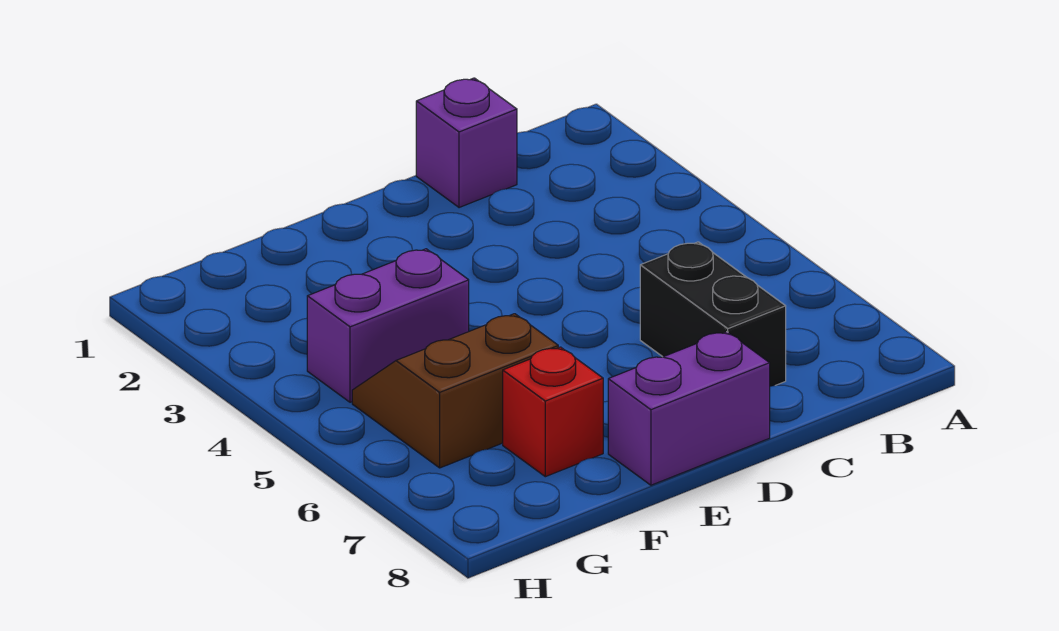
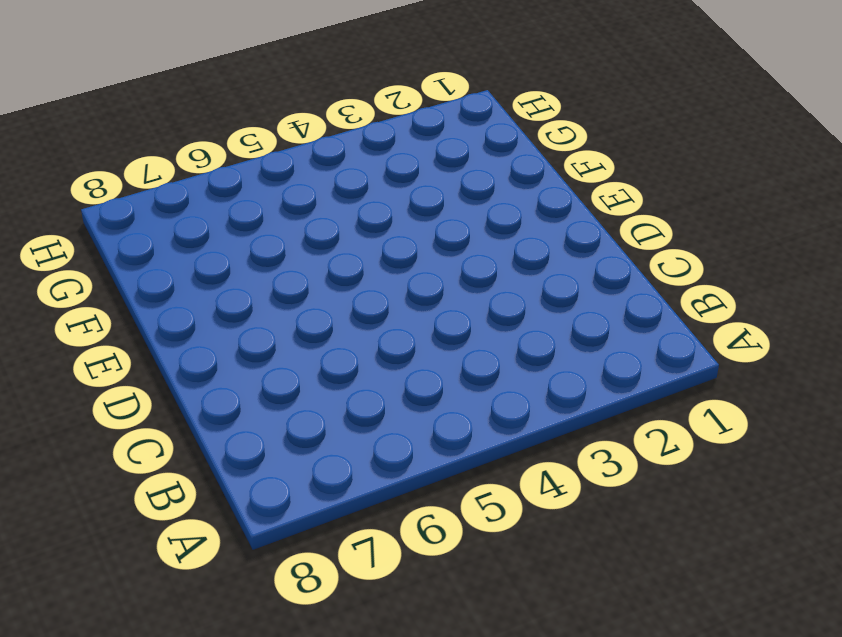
none -> purple brick C1 level 1
none -> black brick C6:C7 level 1

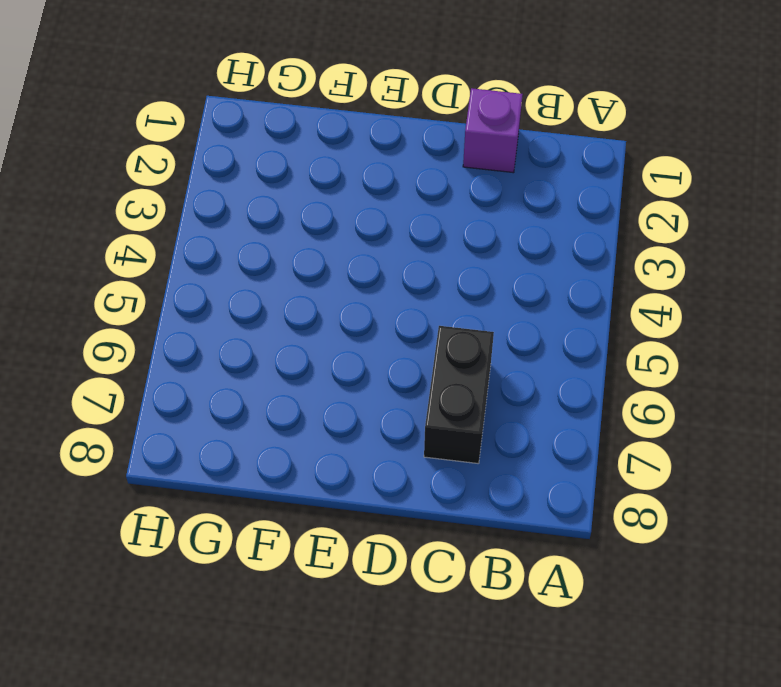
none -> purple brick D8:E8 level 1
none -> purple brick F4:G4 level 1

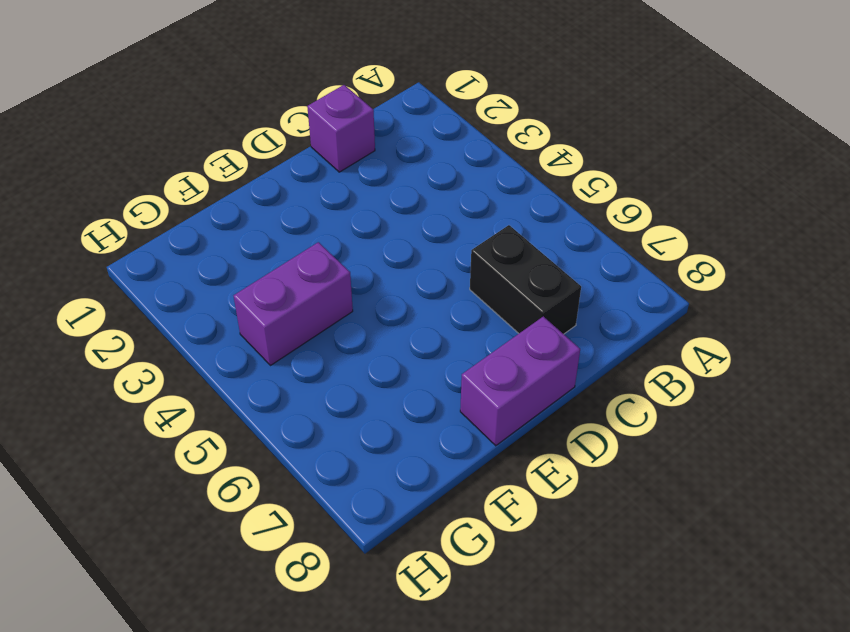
none -> brown slope F5:G6 level 1 top 6
none -> red brick F7 level 1

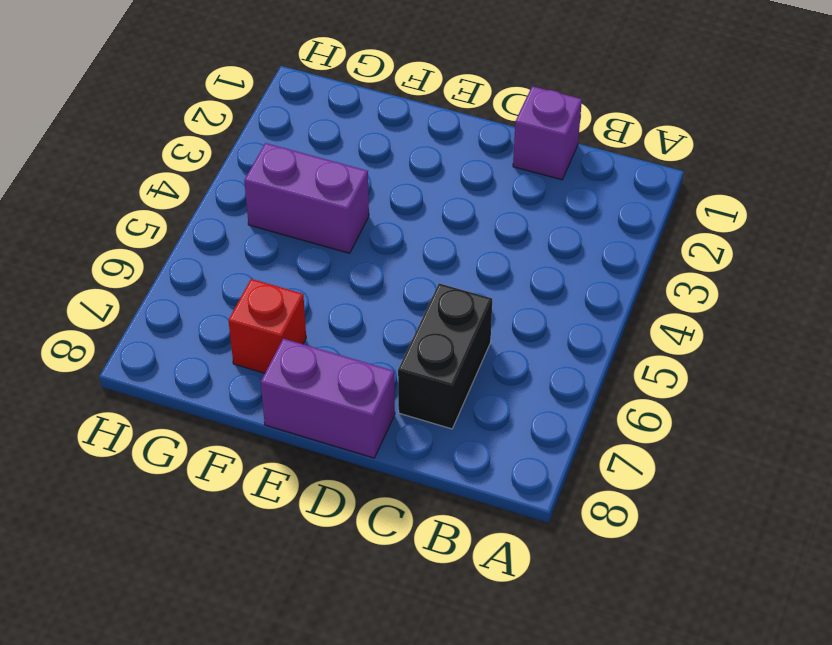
none -> brown slope F5:G6 level 1 top 6

